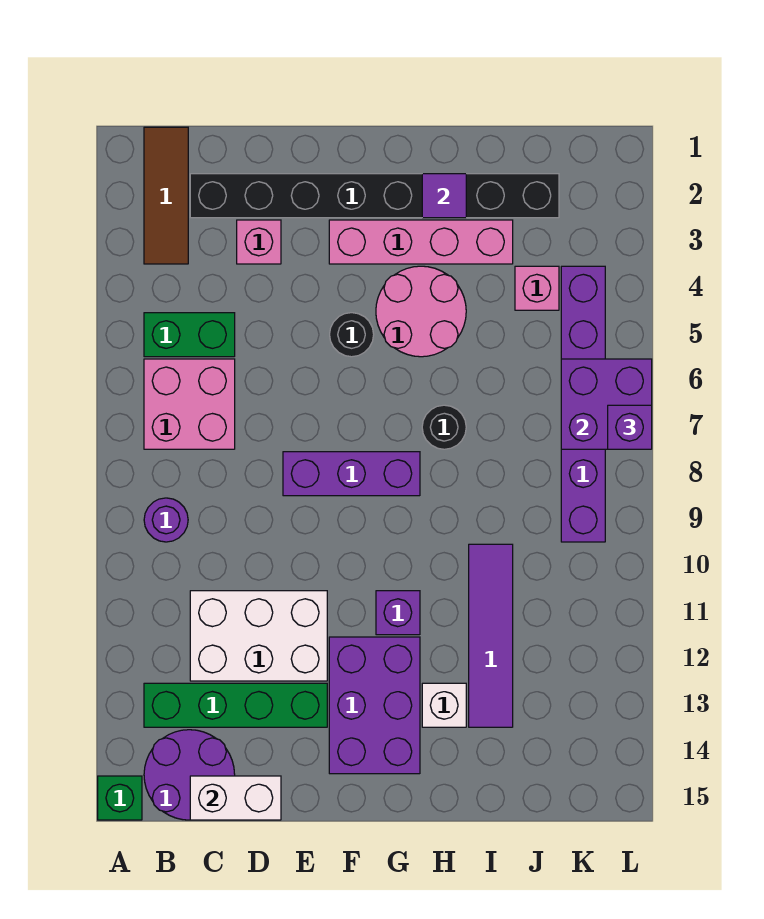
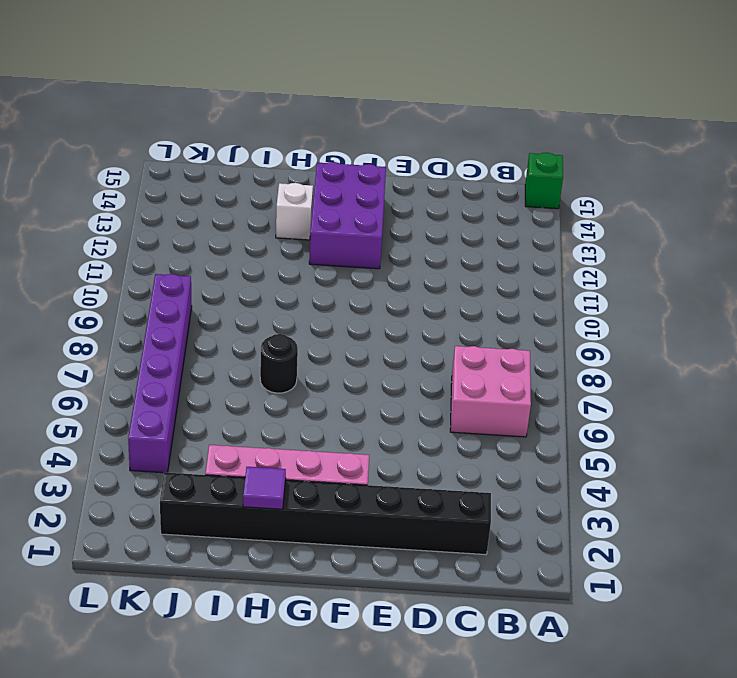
none -> brown tile B1:B3 level 1
none -> green brick B5:C5 level 1
none -> purple round brick B9 level 1

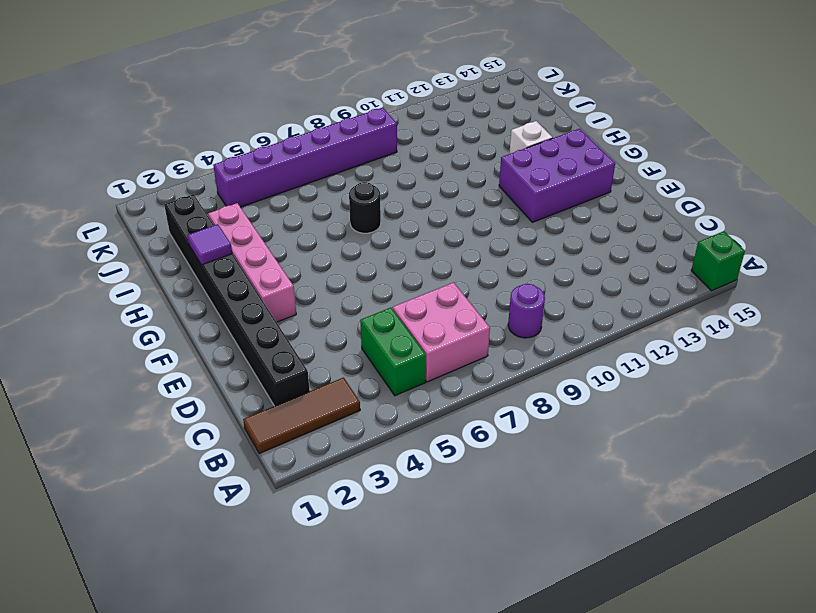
none -> green brick B13:E13 level 1
none -> purple round brick B14:C15 level 1
none -> white brick C11:E12 level 1

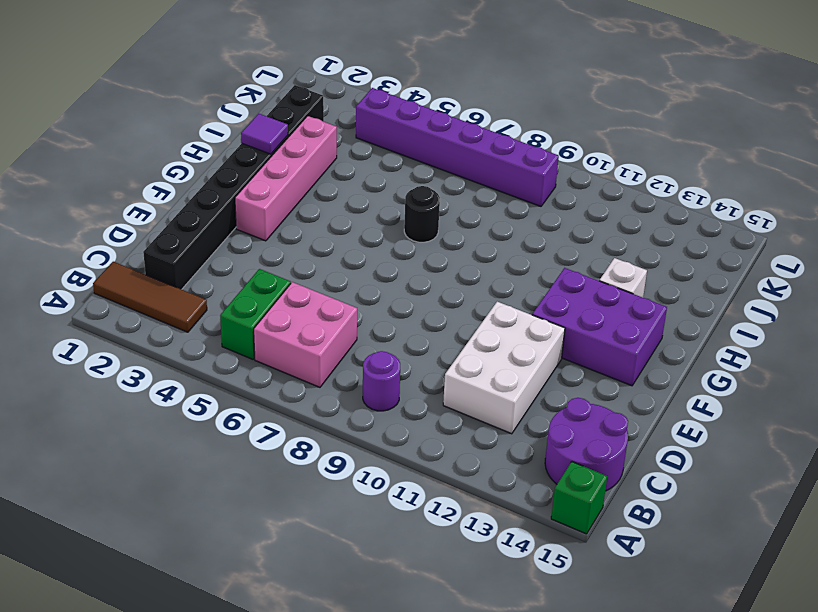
none -> green brick B13:E13 level 1
none -> pink brick D3 level 1
none -> purple brick E8:G8 level 1

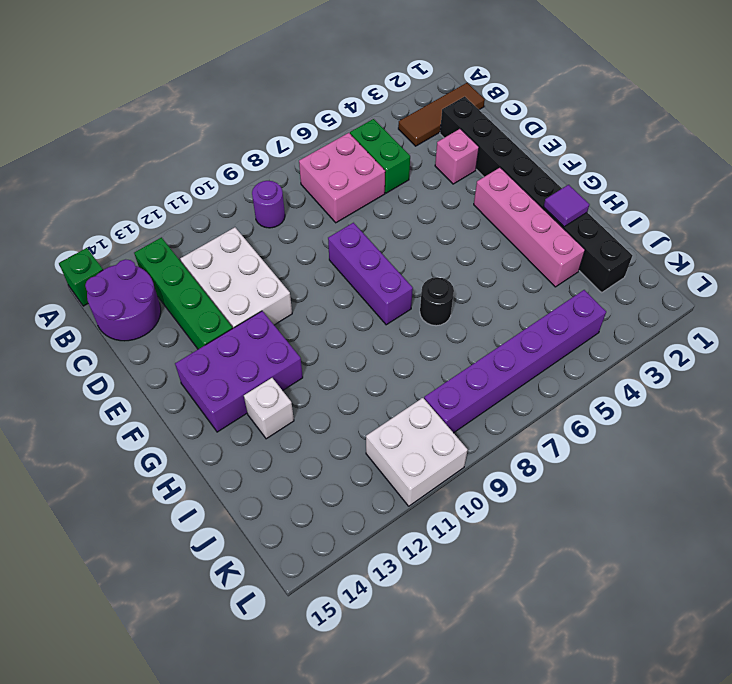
white brick K10:L11 level 1 -> none
none -> black round brick F5 level 1
none -> pink round brick G4:H5 level 1
none -> purple brick G11 level 1

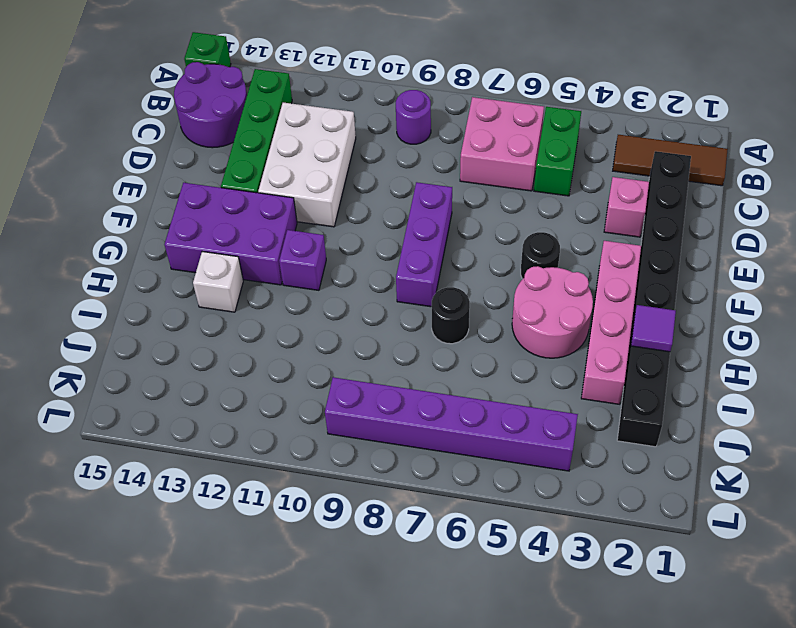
none -> purple tile I10:I13 level 1
none -> pink brick J4 level 1
none -> white brick C15:D15 level 2

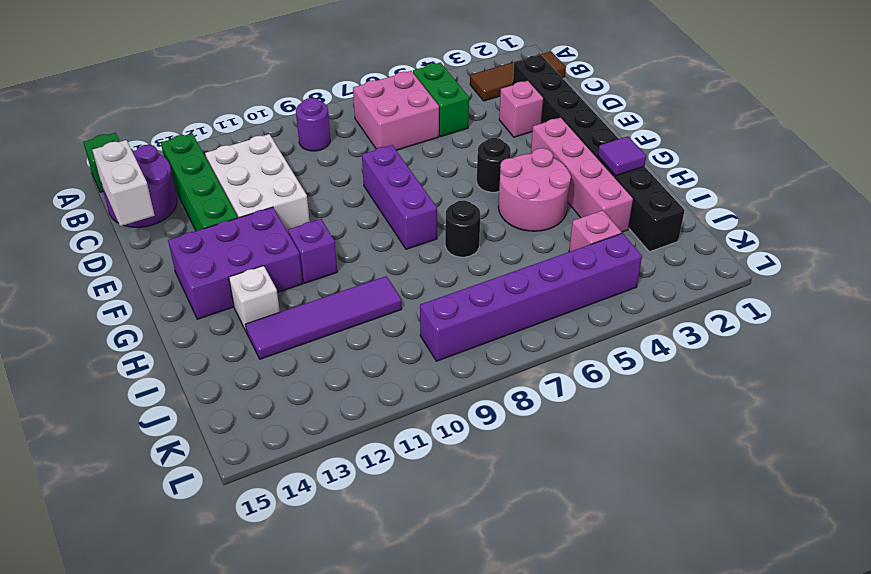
none -> purple brick K6:L7 level 2
none -> purple brick L7 level 3

